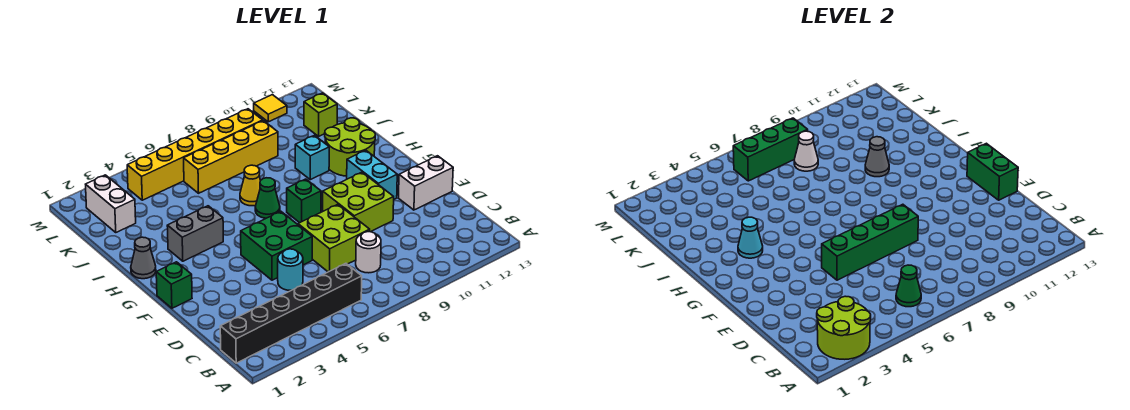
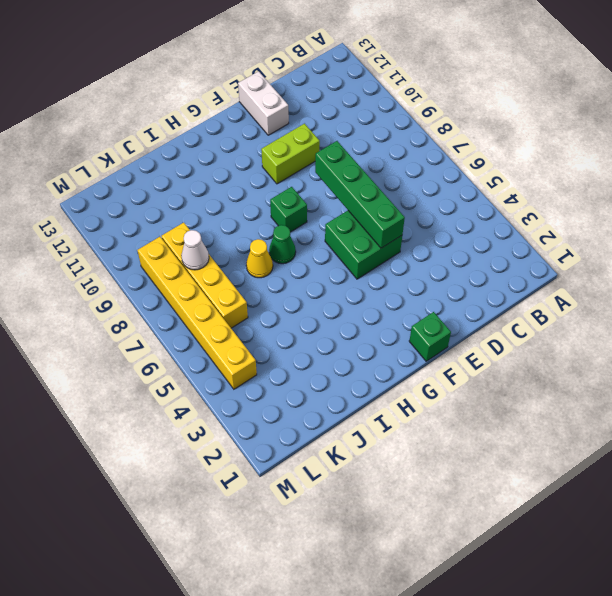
lime brick E10:F10 level 1 -> lime brick E9:F10 level 1
none -> black brick B1:B6 level 1
none -> white round brick C8 level 1
none -> cyan round brick D5 level 1

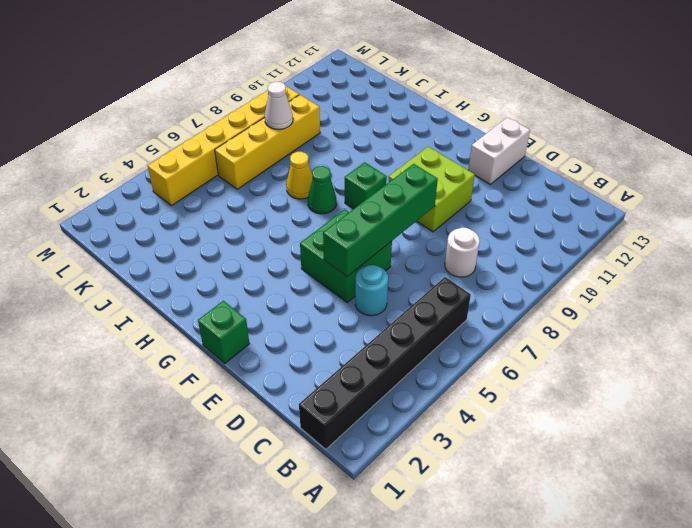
none -> lime brick D7:E8 level 1
none -> cyan brick F11:G11 level 1
none -> grey cone H1 level 1

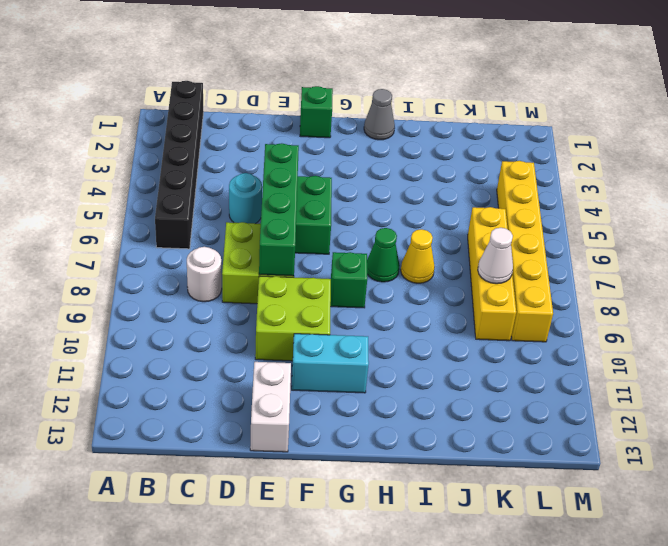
none -> grey brick H3:H4 level 1
none -> lime round brick H11:I12 level 1
none -> cyan brick I10 level 1

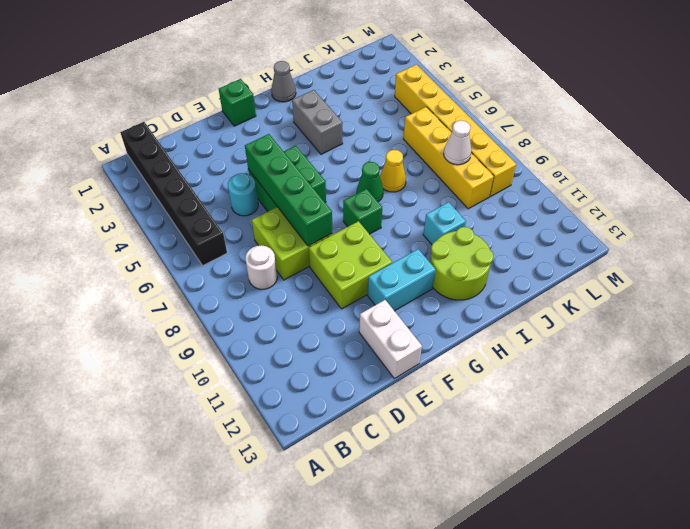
none -> white brick K2:L2 level 1
none -> lime brick K12 level 1
none -> yellow tile M11 level 1

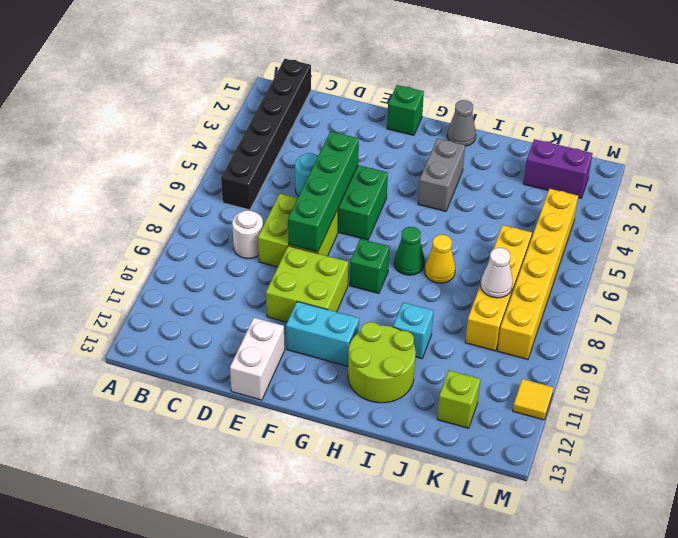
purple brick K2:L2 level 1 -> white brick K2:L2 level 1
none -> lime round brick A2:B3 level 2
none -> green cone B6 level 2
none -> green brick E13:F13 level 2

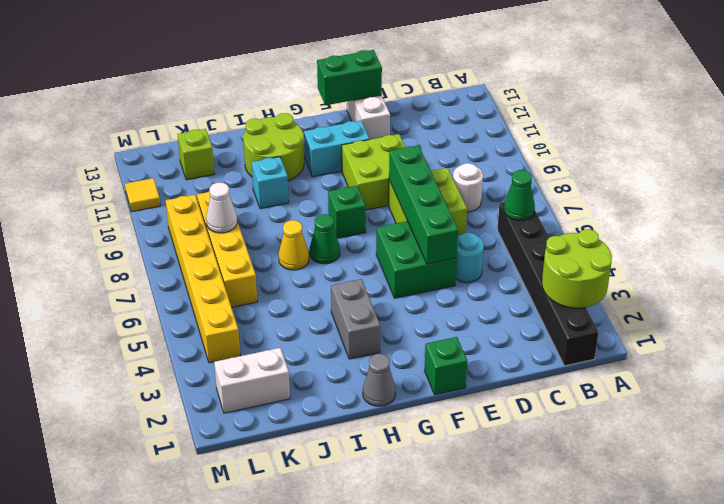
none -> cyan cone H3 level 2
none -> grey cone I10 level 2
none -> green brick L6:L8 level 2

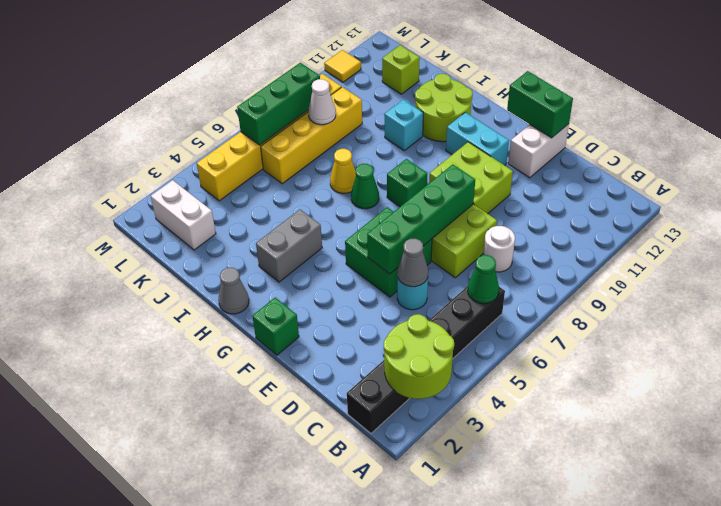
grey cone D5 level 2 -> grey cone I10 level 2
none -> cyan cone H3 level 2

